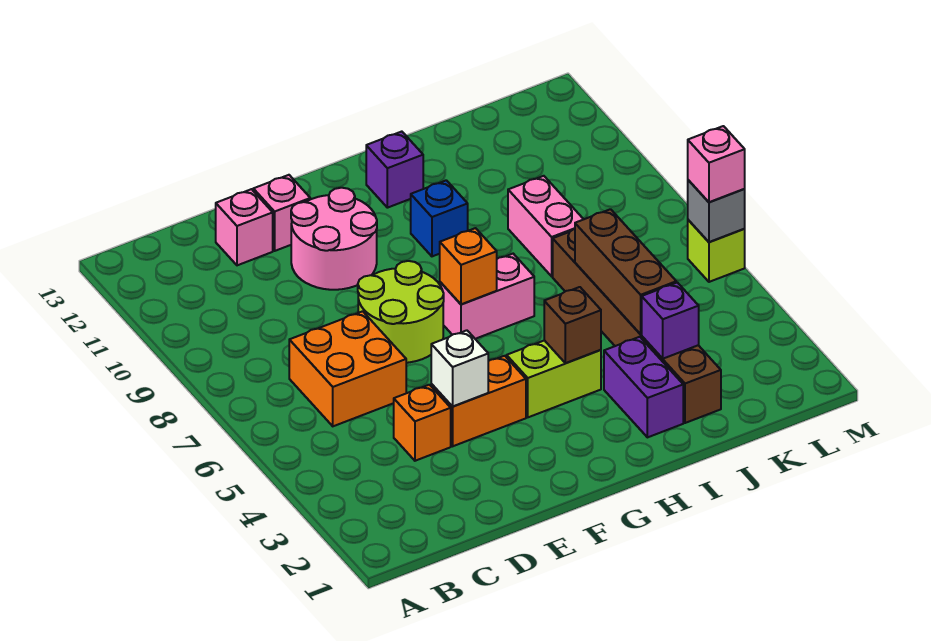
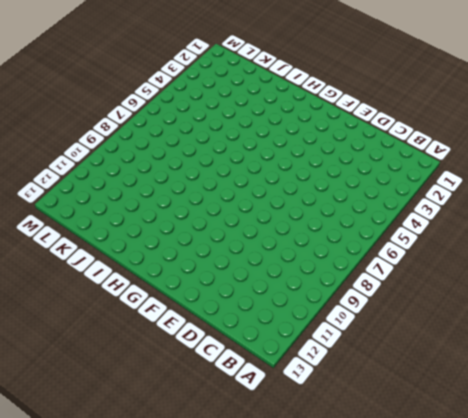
none -> orange brick C6:D7 level 1
none -> orange brick D4 level 1
none -> pink brick D12 level 1

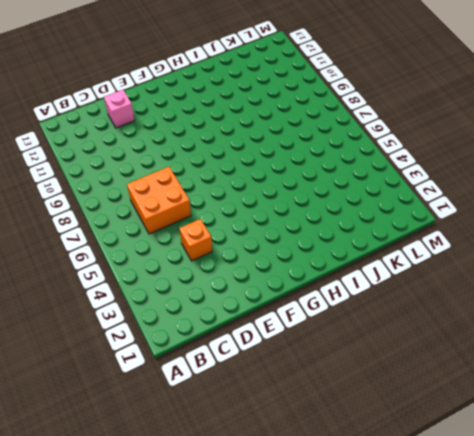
none -> orange brick E4:F4 level 1
none -> lime round brick E7:F8 level 1
none -> pink round brick E10:F11 level 1

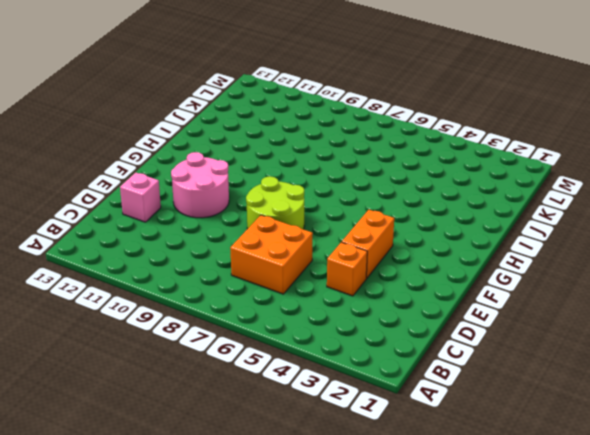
none -> pink brick E12 level 1
none -> lime brick G4:H4 level 1
none -> pink brick G7:H7 level 1

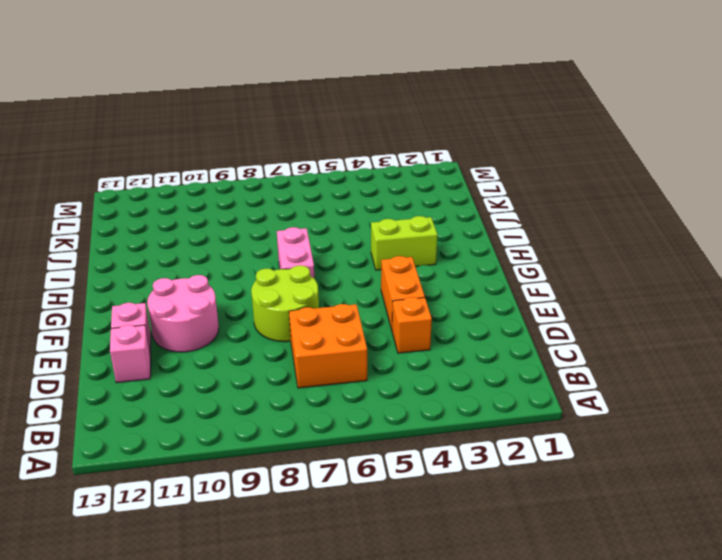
lime brick H3:H4 level 1 -> lime brick G4:H4 level 1
none -> blue brick H10 level 1
none -> purple brick H12 level 1
none -> purple brick I2:I3 level 1

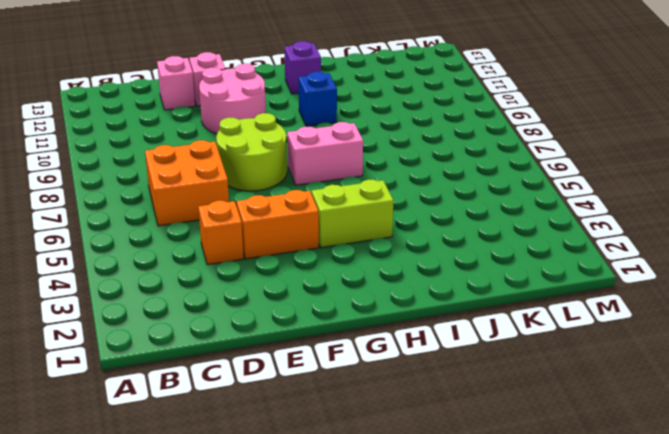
none -> purple brick I2:I3 level 1
none -> brown brick J2:J7 level 1
none -> pink brick J8:J9 level 1

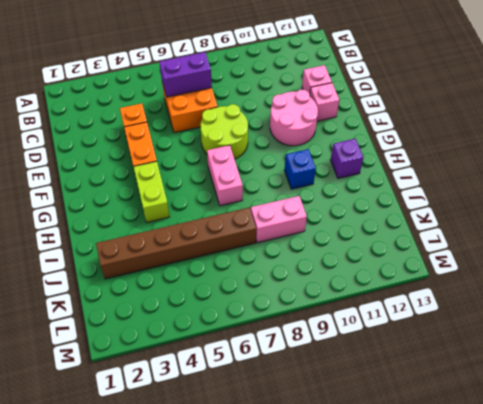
purple brick C6:C7 level 2 -> purple brick I2:I3 level 1
none -> lime brick M6 level 1
none -> white brick E4 level 2
none -> orange brick G7 level 2

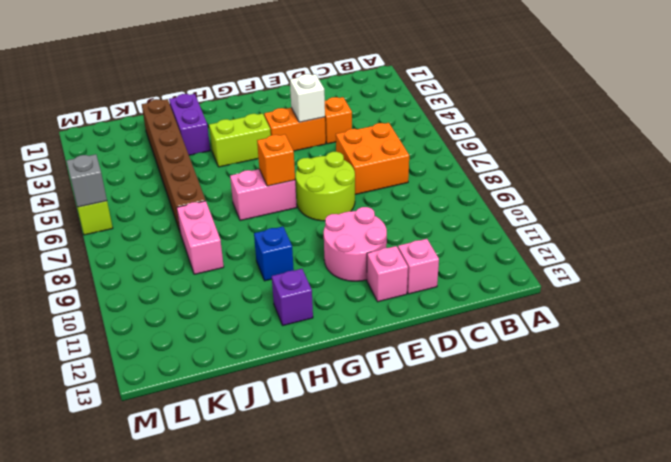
none -> brown brick H4 level 2
none -> purple brick J3 level 2
none -> brown brick J4:J6 level 2

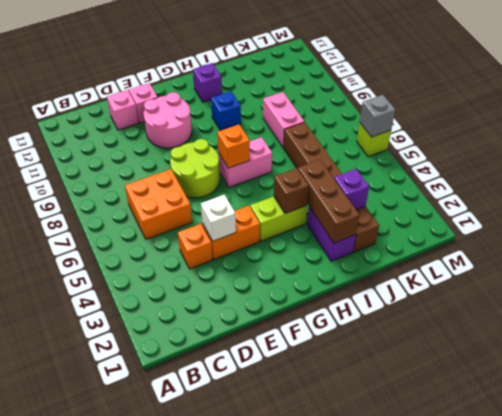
brown brick I2:I4 level 2 -> brown brick J4:J6 level 2
none -> pink brick M6 level 3

